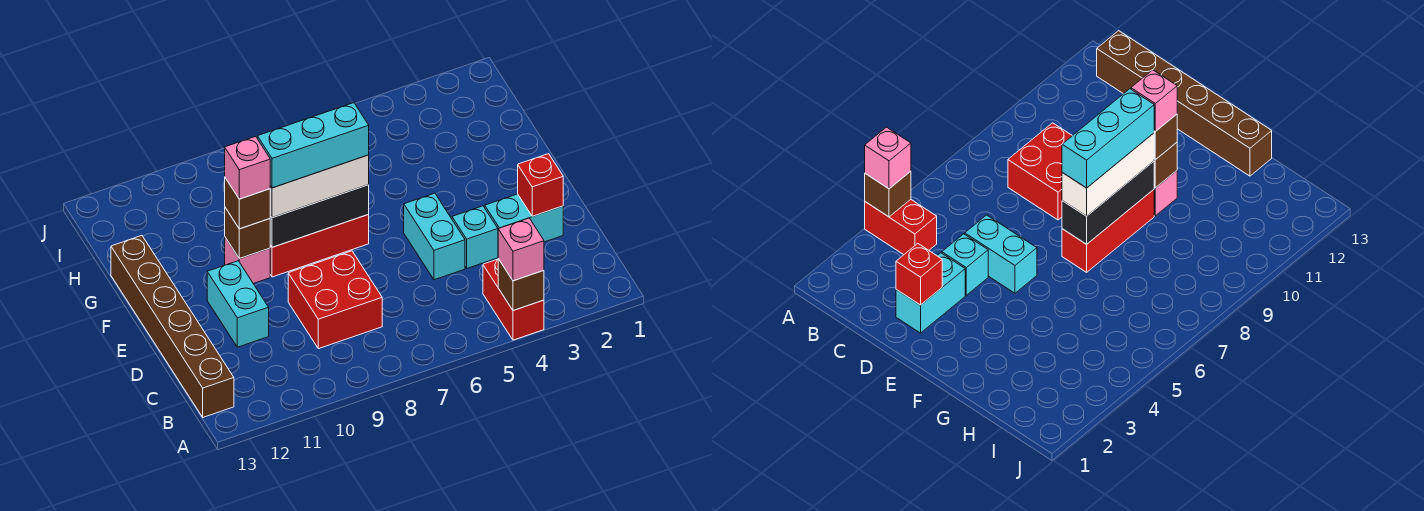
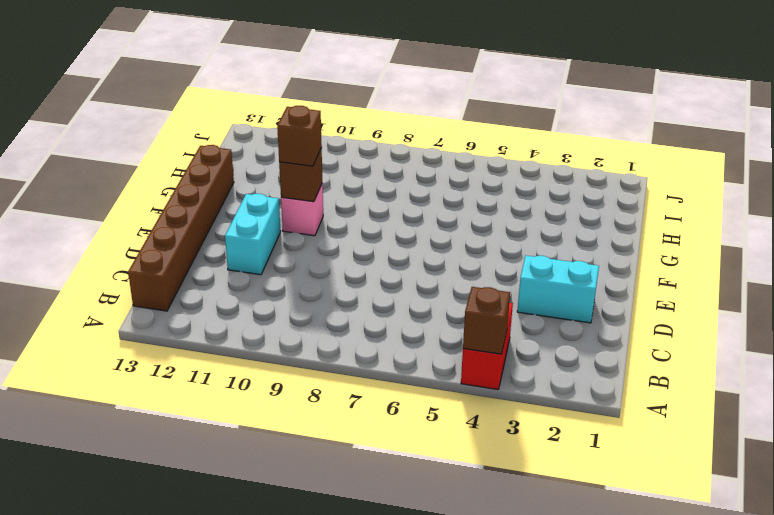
none -> red brick C8:D9 level 1
none -> cyan brick D4 level 1
none -> cyan brick D5:E5 level 1

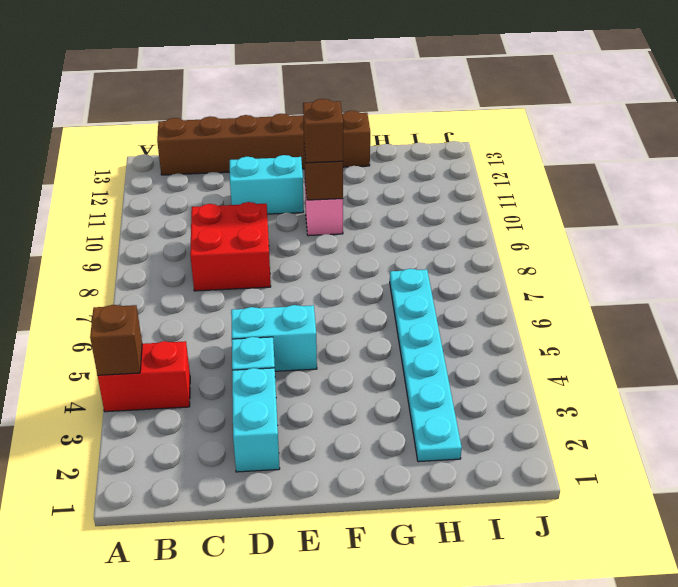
cyan plate H2:H7 level 1 -> none
none -> red brick F7:F9 level 1
none -> red brick D2 level 2
none -> black brick F7:F9 level 2

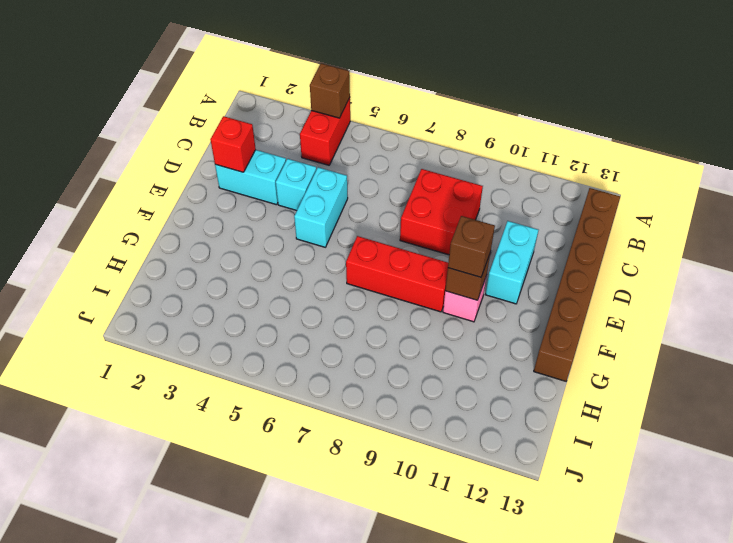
none -> black brick F7:F9 level 2
none -> pink brick A4 level 3
none -> white brick F7:F9 level 3

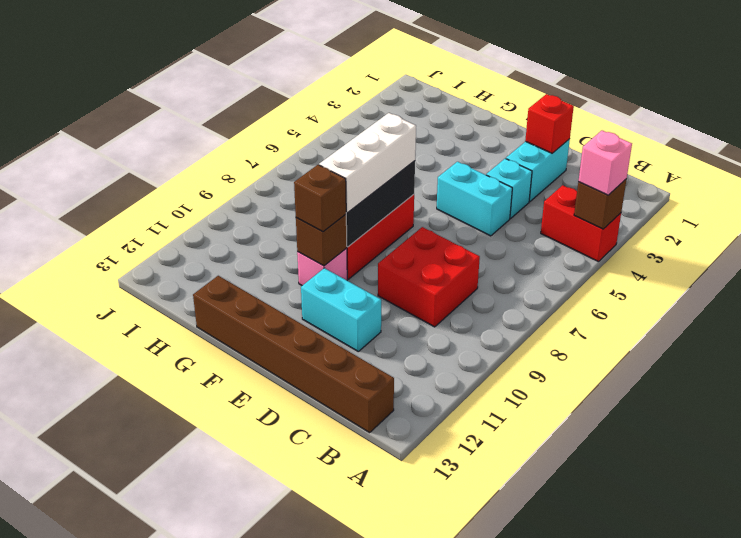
none -> cyan brick F7:F9 level 4
none -> pink brick F10 level 4

